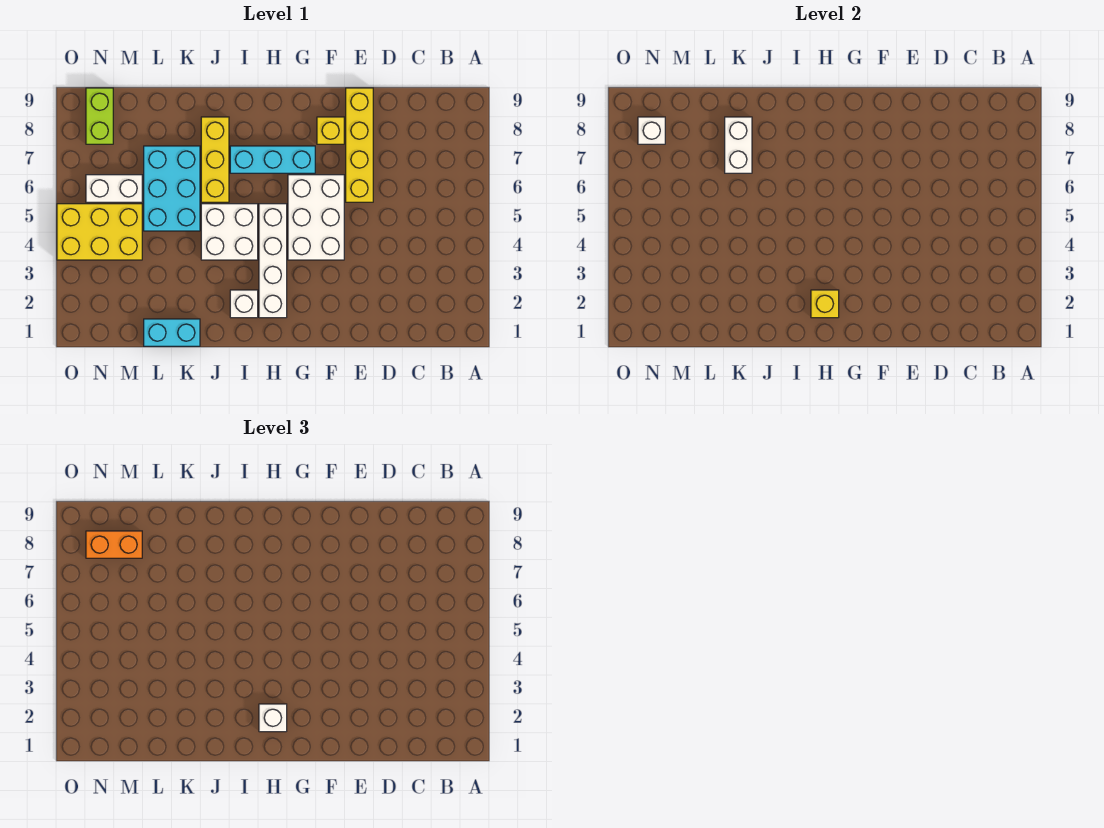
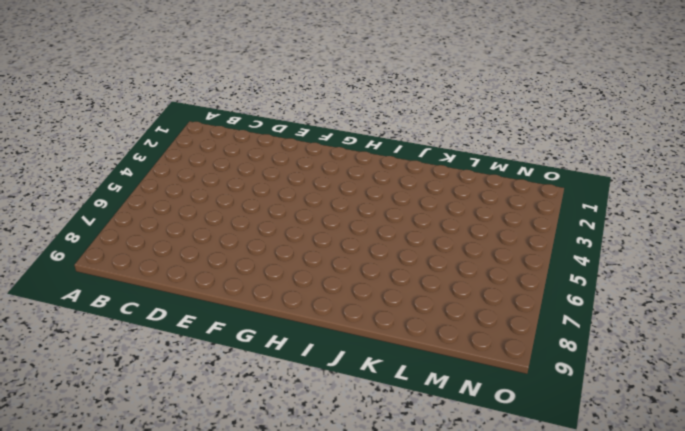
none -> yellow brick E6:E9 level 1
none -> white brick F4:G6 level 1
none -> yellow brick F8 level 1

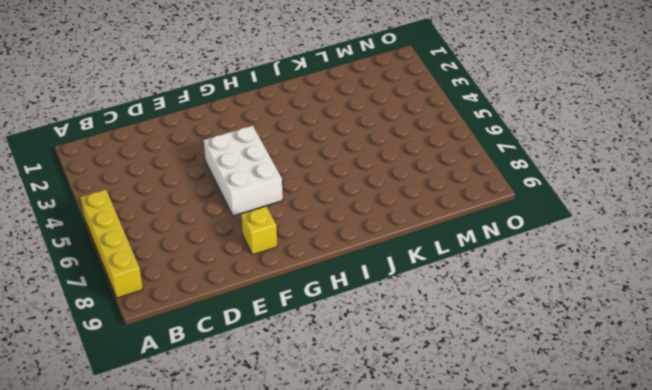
yellow brick A5:A8 level 1 -> yellow brick E6:E9 level 1
none -> cyan brick G7:I7 level 1
none -> white brick H2:H5 level 1
none -> white brick I2 level 1

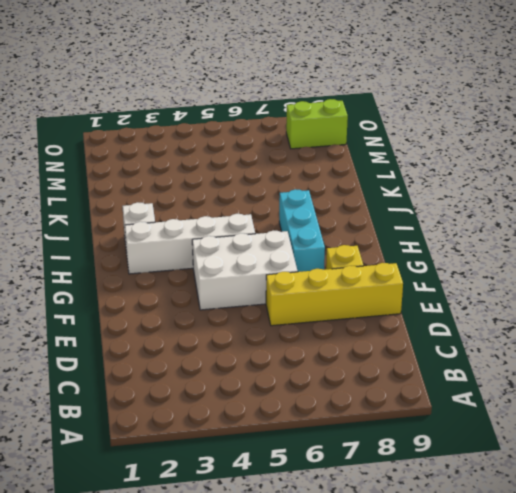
none -> white brick I4:J5 level 1
none -> yellow brick J6:J8 level 1
none -> cyan brick K1:L1 level 1

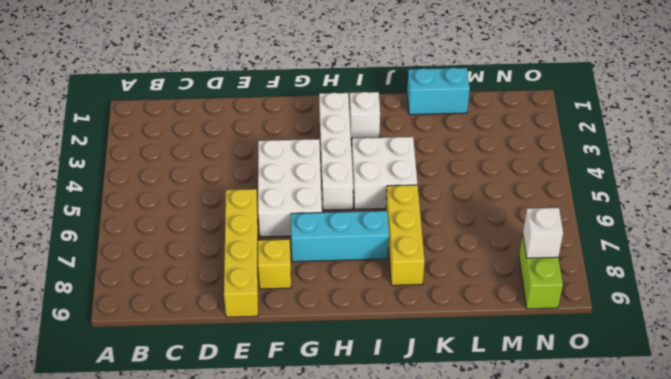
none -> cyan brick K5:L7 level 1
none -> yellow brick M4:O5 level 1
none -> white brick M6:N6 level 1

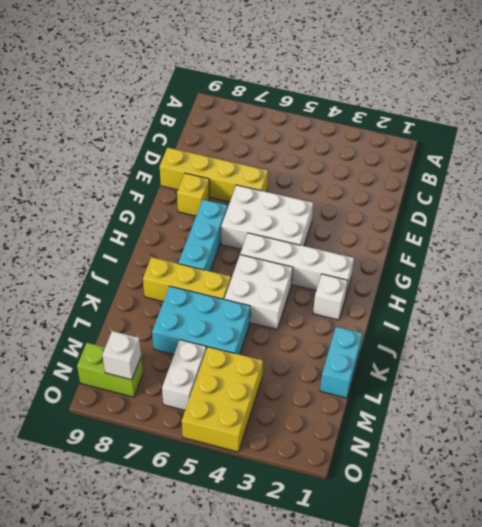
none -> yellow brick H2 level 2
none -> white brick K7:K8 level 2
none -> white brick H2 level 3

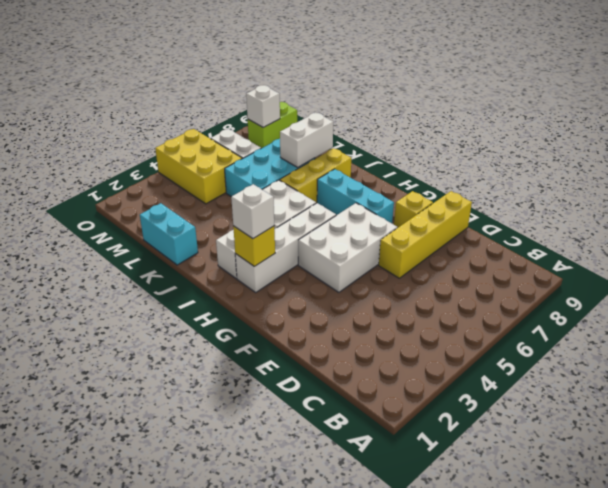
none -> orange brick M8:N8 level 3

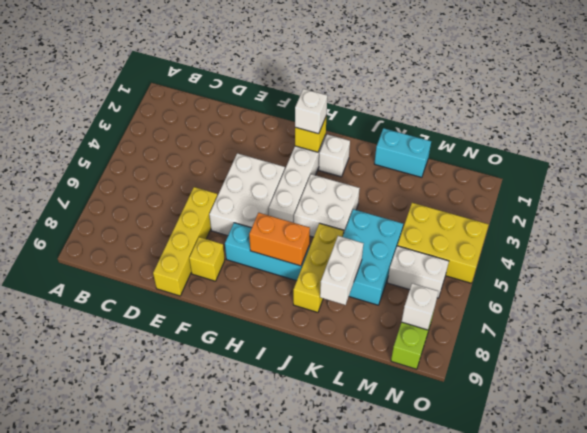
orange brick H7:I7 level 2 -> orange brick M8:N8 level 3

